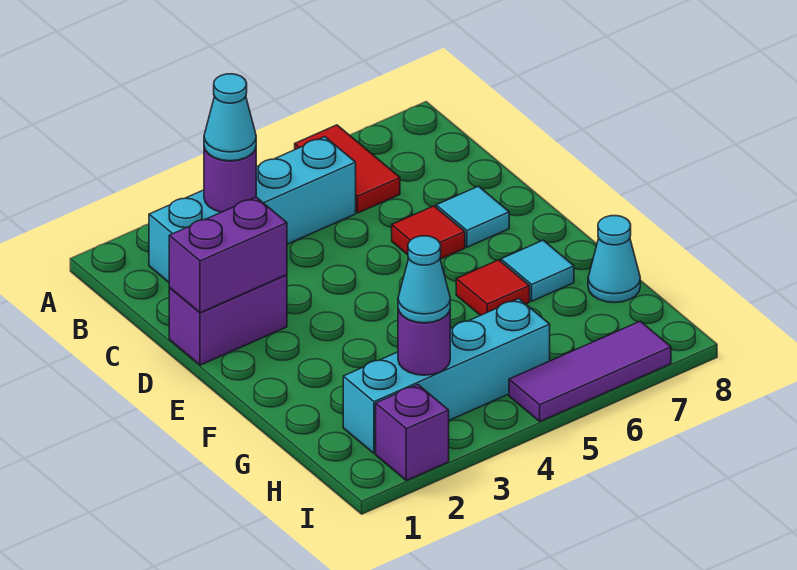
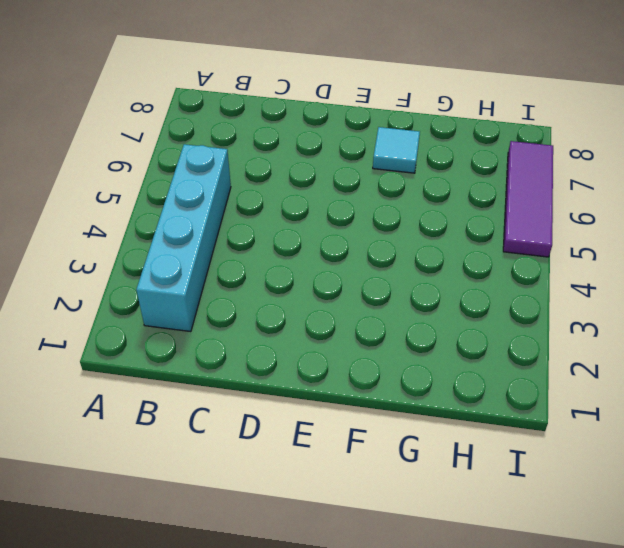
none -> red tile A6:B6 level 1
none -> purple brick D1:D2 level 1
none -> red tile D6 level 1

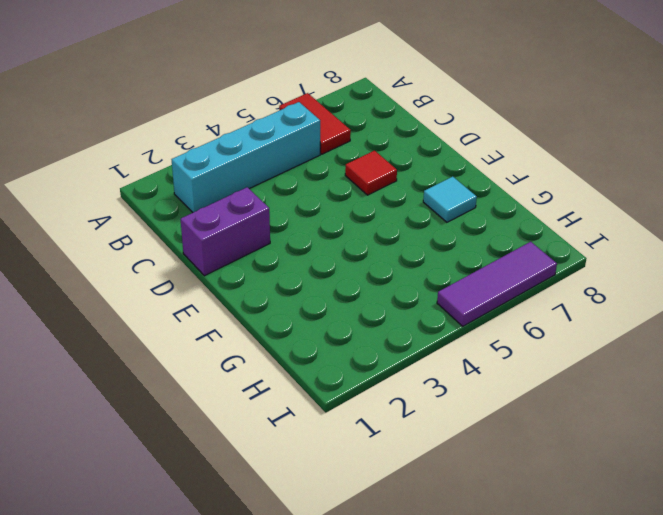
none -> cyan tile D7 level 1
none -> red tile F6 level 1
none -> cyan cone G8 level 1

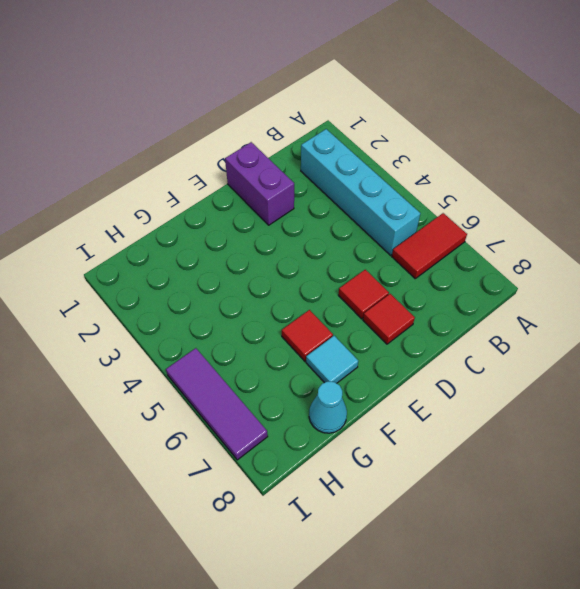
red tile D7 level 1 -> cyan tile D7 level 1
none -> cyan brick H2:H5 level 1
none -> purple brick I2 level 1
none -> purple round brick B3 level 2

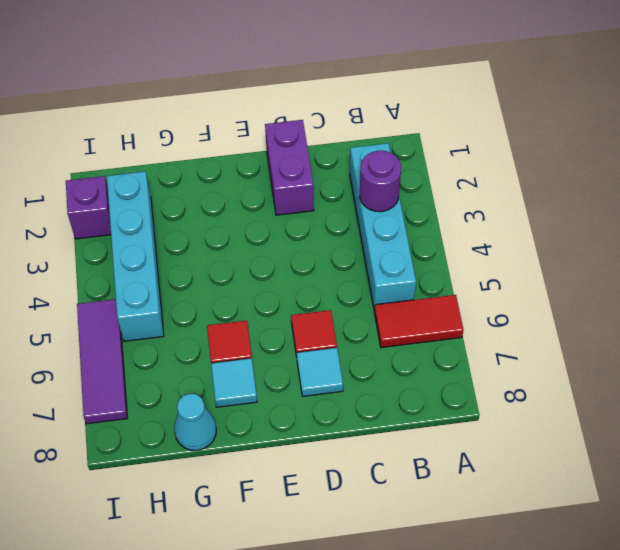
none -> purple brick D1:D2 level 2
none -> purple round brick H3 level 2
none -> cyan cone B3 level 3

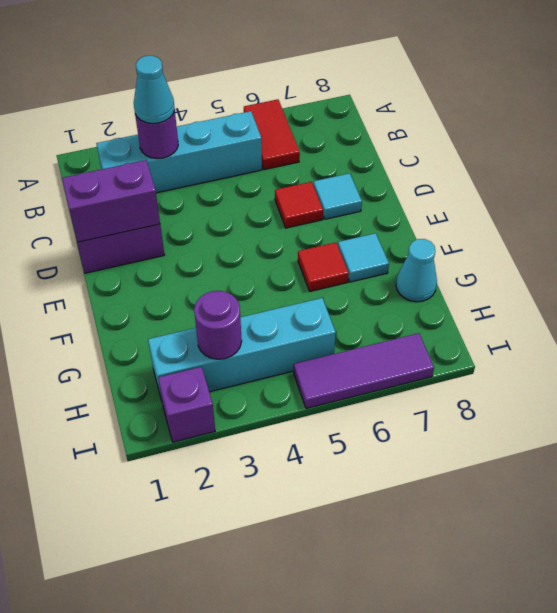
none -> cyan cone H3 level 3

